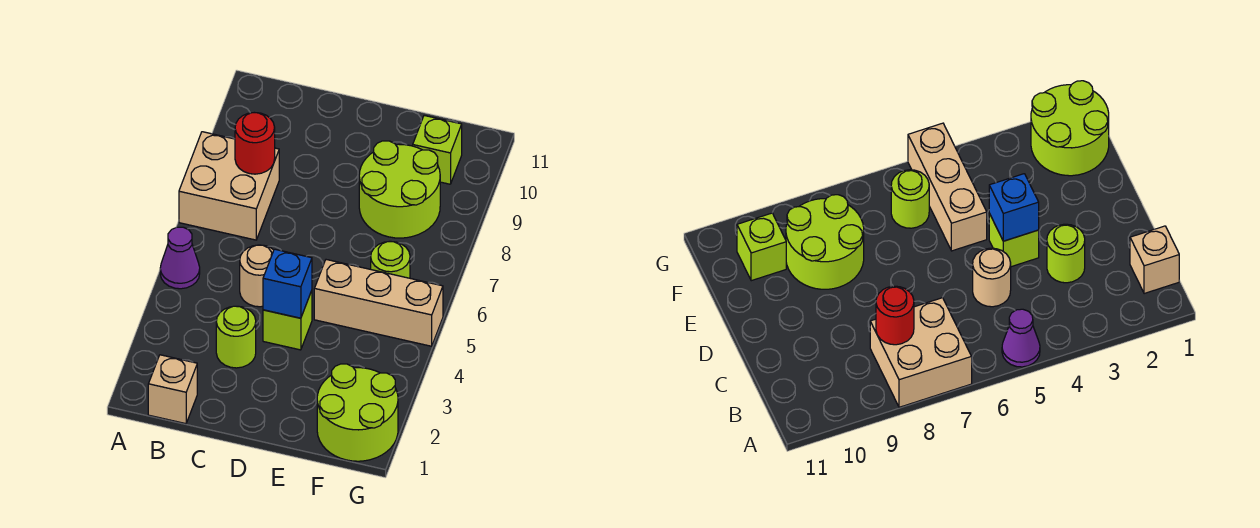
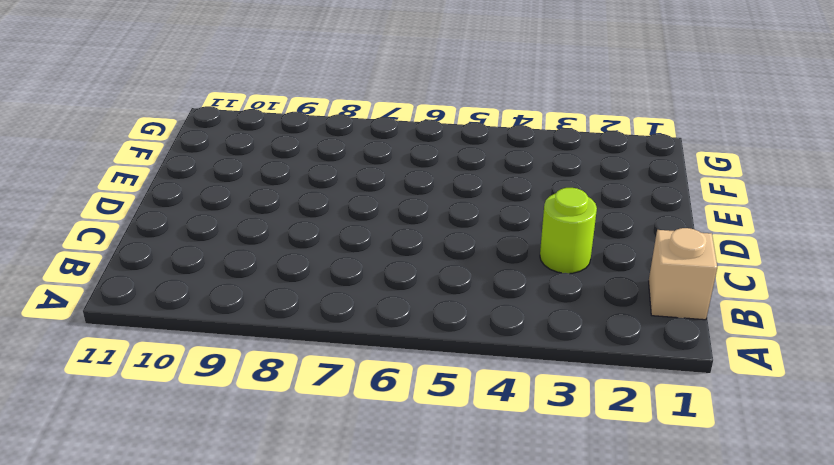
none -> purple cone A5 level 1
none -> tan brick A7:B8 level 1
none -> tan round brick C5 level 1

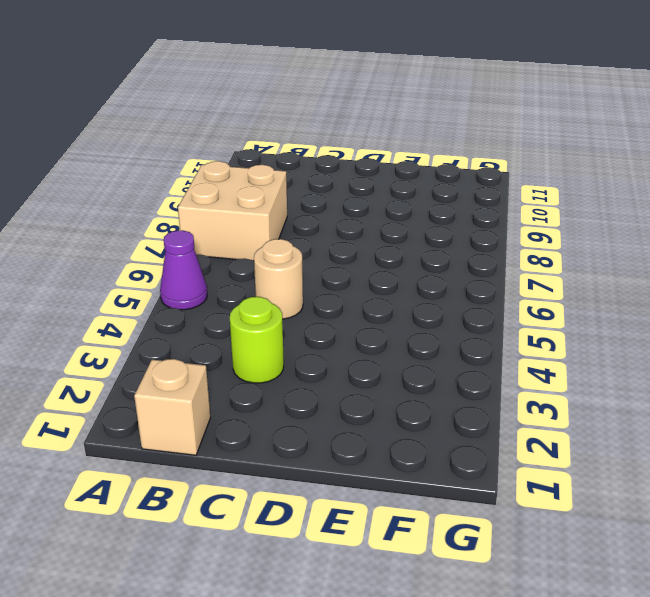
none -> lime brick D4 level 1
none -> tan brick E5:G5 level 1
none -> lime round brick E8:F9 level 1

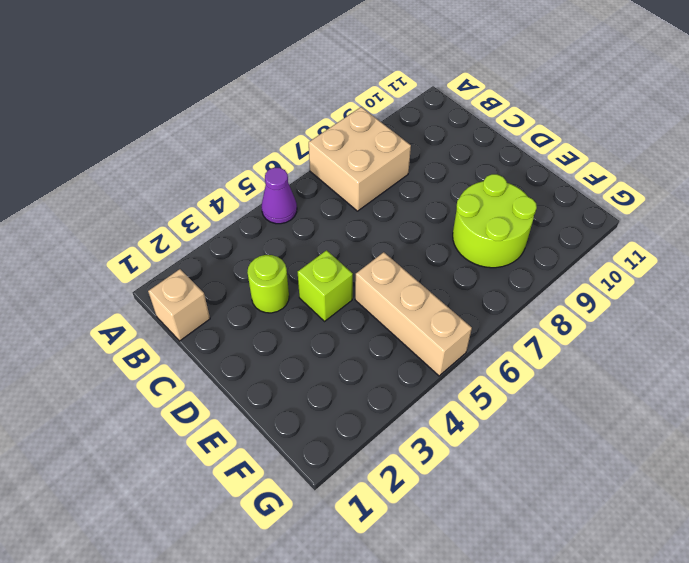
none -> tan round brick C5 level 1
none -> lime round brick F1:G2 level 1
none -> lime round brick F6 level 1

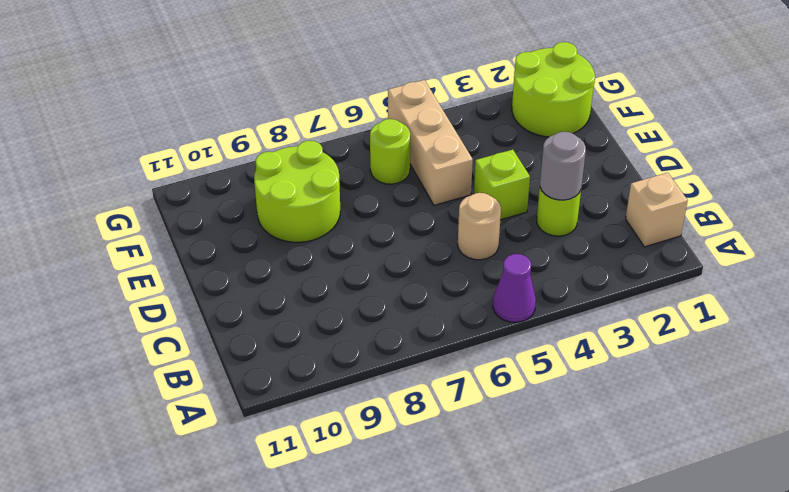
grey round brick C3 level 2 -> none
none -> tan brick A7:B8 level 1
none -> lime brick F10 level 1
none -> red round brick B8 level 2

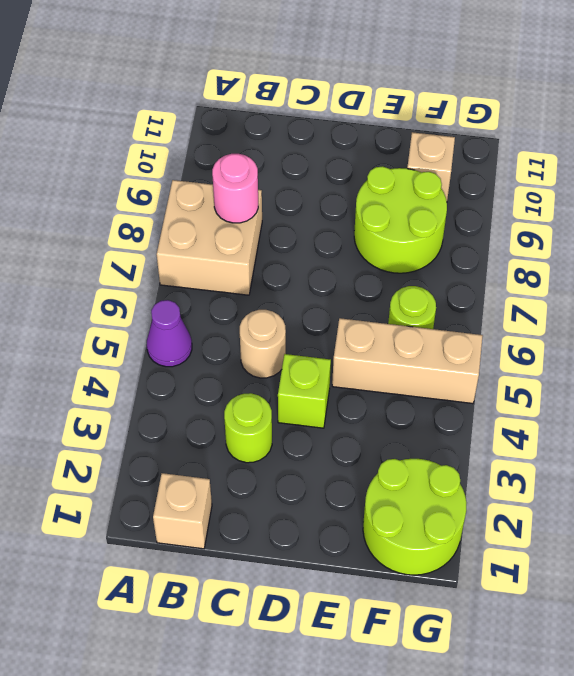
pink round brick B8 level 2 -> red round brick B8 level 2
tan brick F10 level 1 -> lime brick F10 level 1
none -> blue brick D4 level 2

